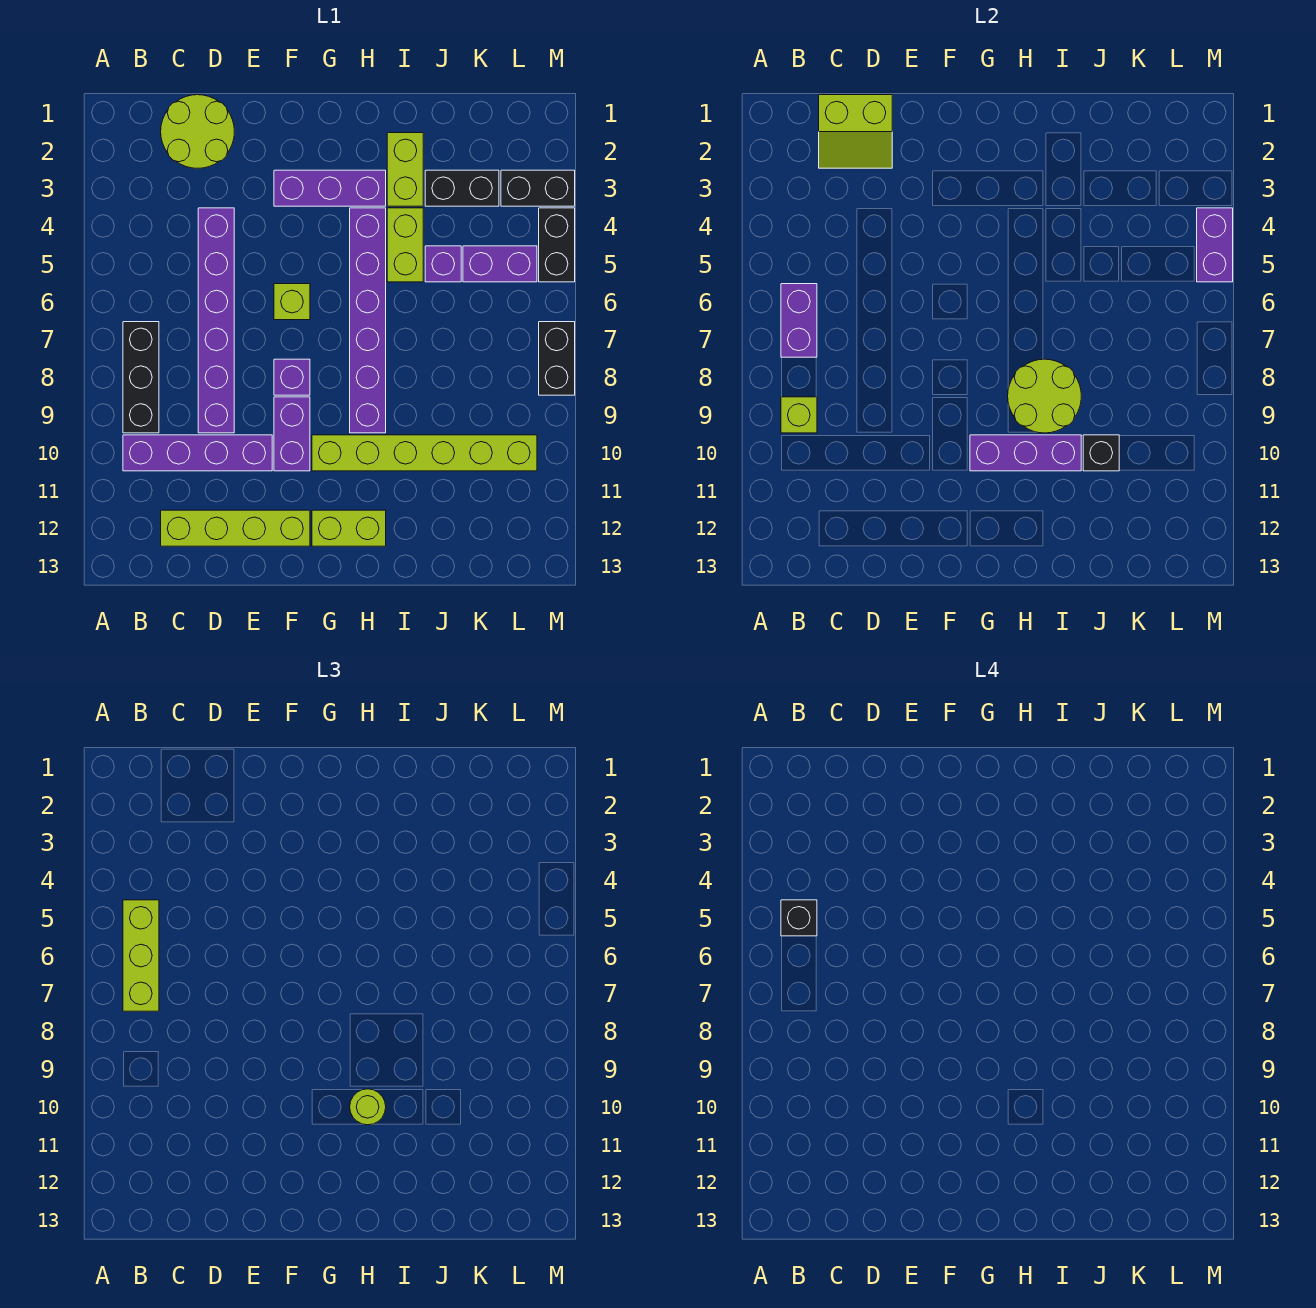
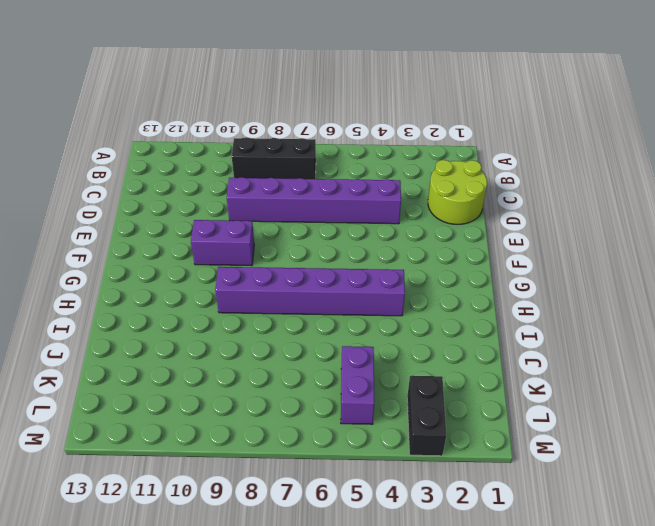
none -> purple brick B10:E10 level 1
none -> lime brick C12:F12 level 1
none -> purple brick F3:H3 level 1
none -> lime brick F6 level 1

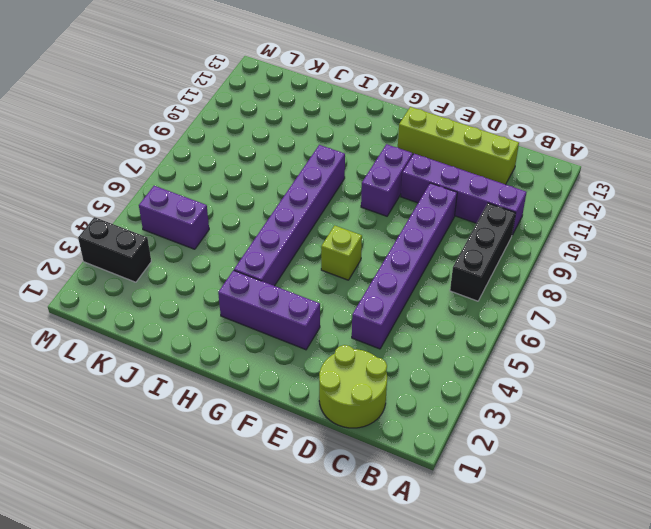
none -> purple brick F8 level 1
none -> lime brick G10:L10 level 1
none -> lime brick G12:H12 level 1
none -> lime brick I2:I3 level 1

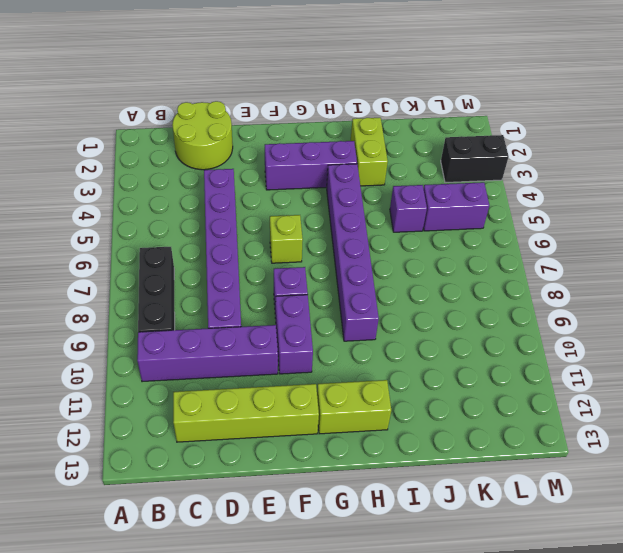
none -> lime brick G10:L10 level 1
none -> lime brick I4:I5 level 1
none -> black brick J3:K3 level 1
none -> black brick M4:M5 level 1

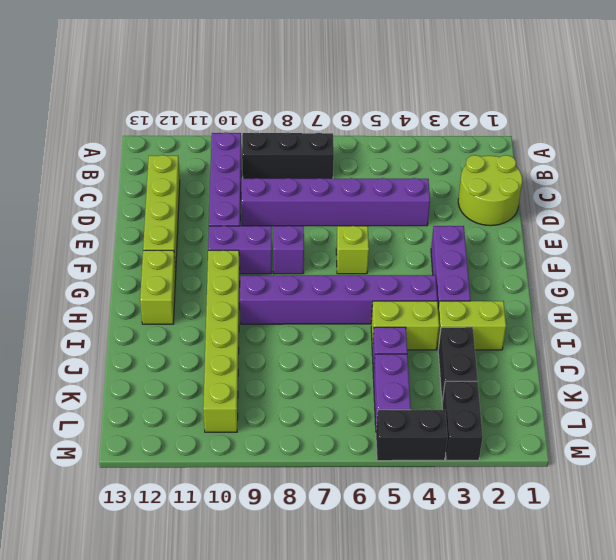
none -> black brick M7:M8 level 1
none -> purple brick B6:B7 level 2
none -> lime brick B9 level 2
none -> lime slope C1:D2 level 2 top 1

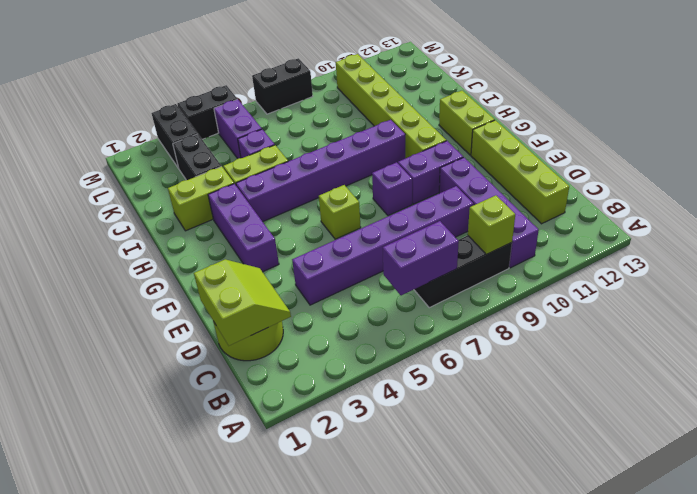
none -> purple brick G10:I10 level 2
none -> lime round brick H8:I9 level 2
none -> black brick J10 level 2
none -> purple brick M4:M5 level 2

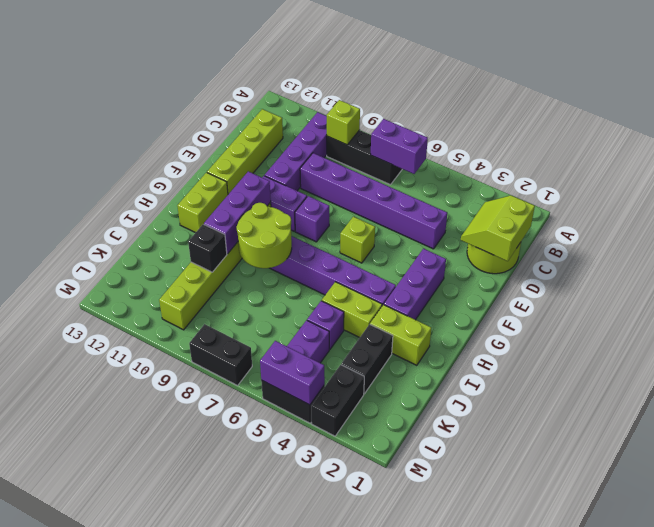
none -> lime brick B5:B7 level 3
none -> lime round brick H10 level 3
none -> black brick B5 level 4

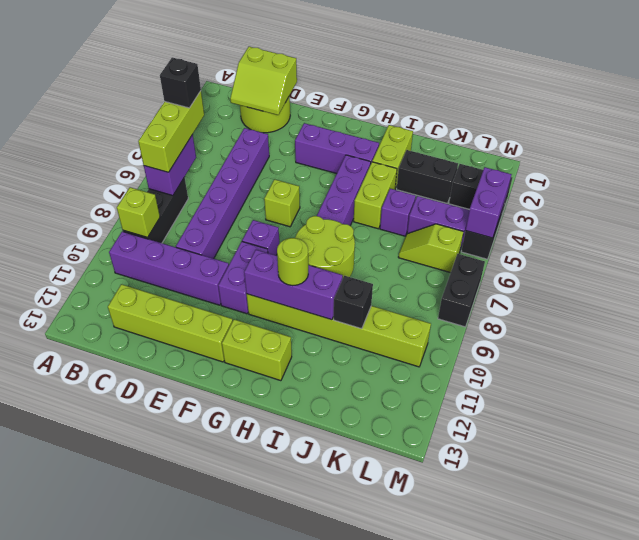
lime slope K6:L6 level 1 top L -> none

